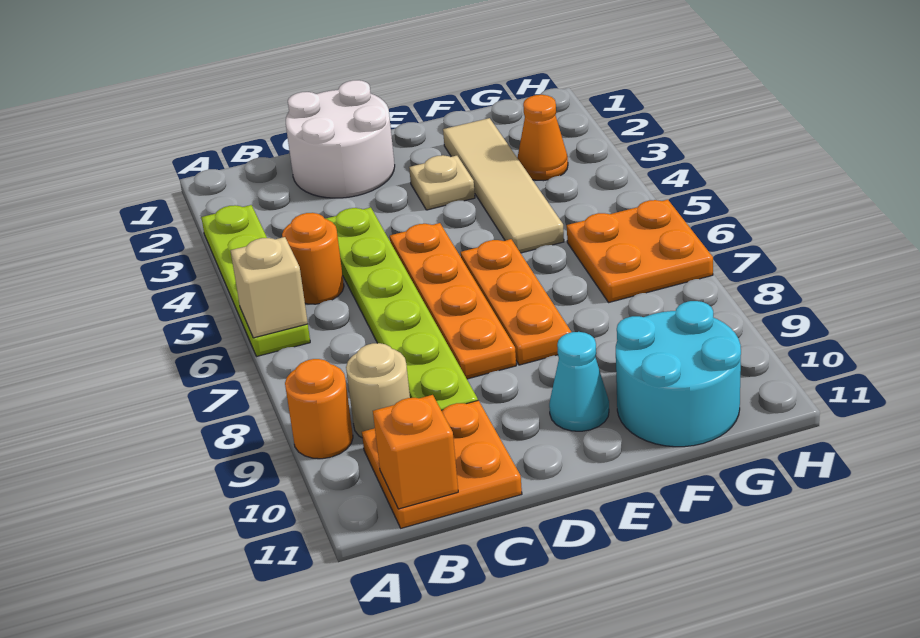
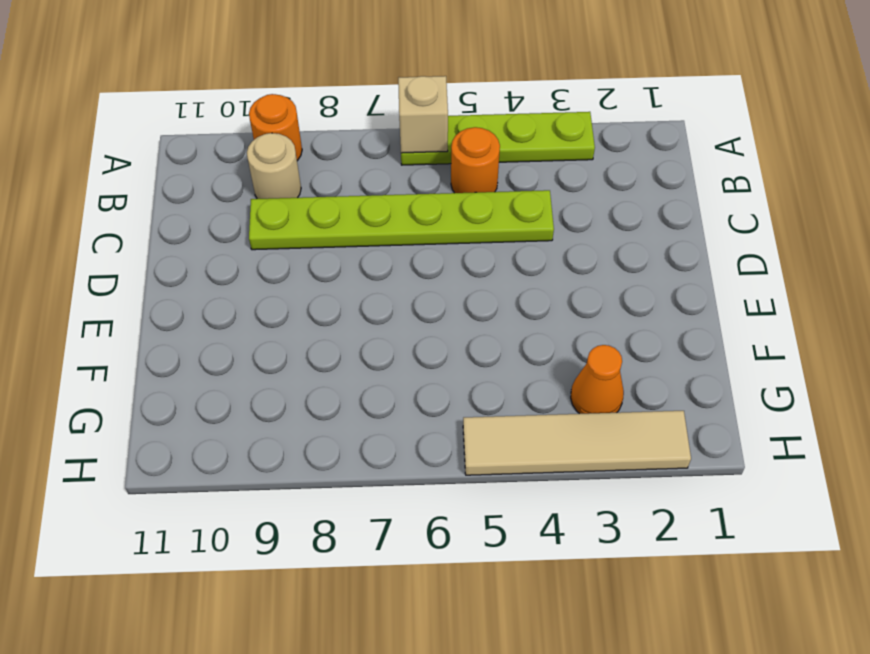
tan tile H2:H5 level 1 -> tan tile F2:F5 level 1
none -> orange plate B10:C11 level 1
none -> white round brick C1:D2 level 1
none -> orange plate D5:D8 level 1

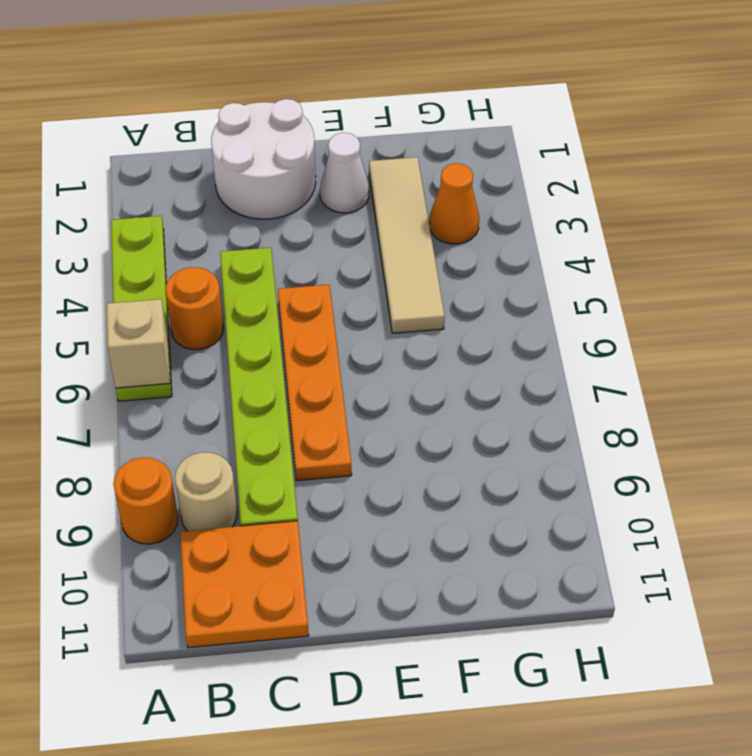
white cone E2 level 1 -> none
none -> tan plate E3 level 1
none -> orange plate E6:E8 level 1
none -> cyan cone E10 level 1

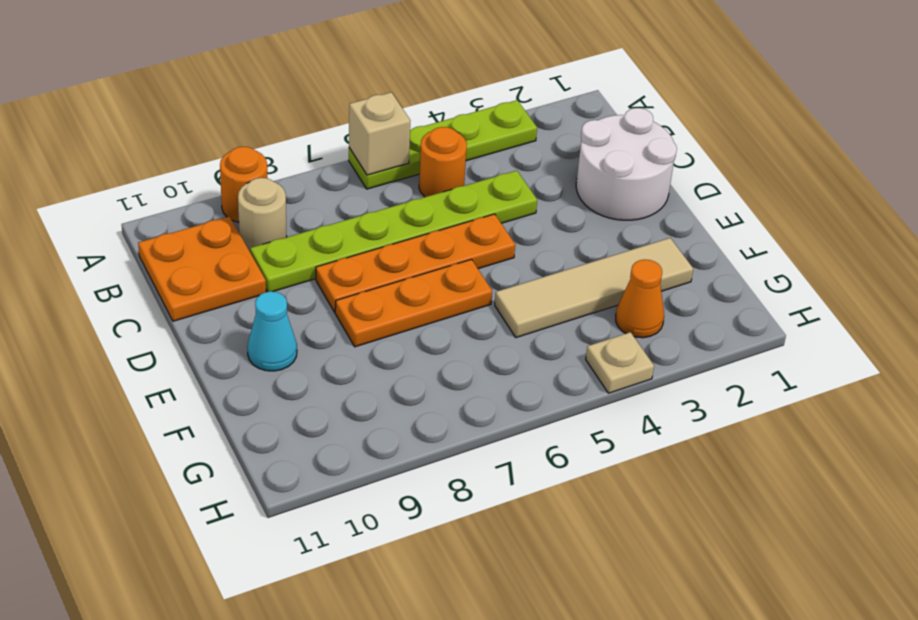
tan plate H4 level 1 -> tan plate E3 level 1
none -> cyan round brick F10:G11 level 1
none -> orange plate G6:H7 level 1
none -> orange brick B11 level 2

